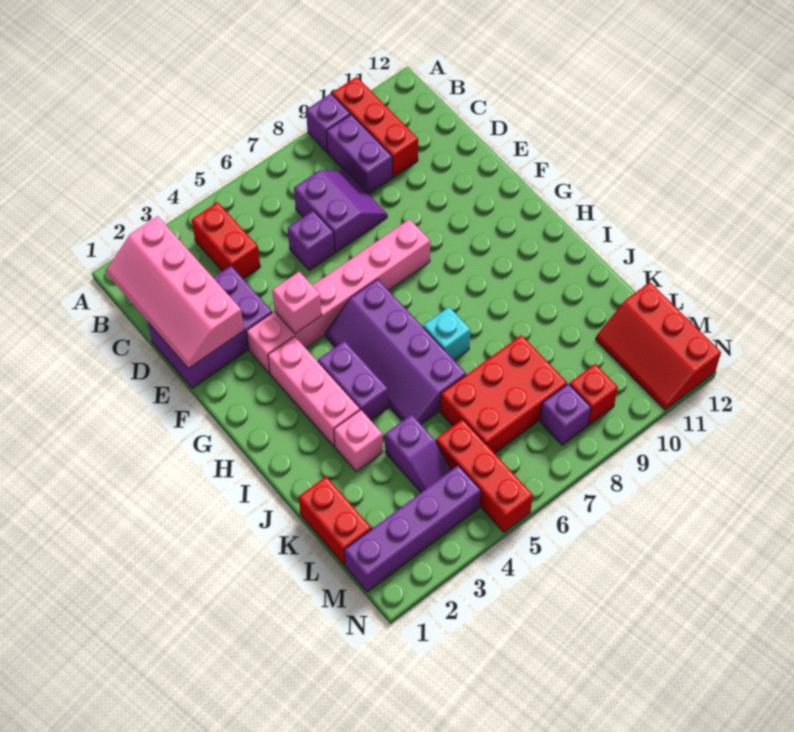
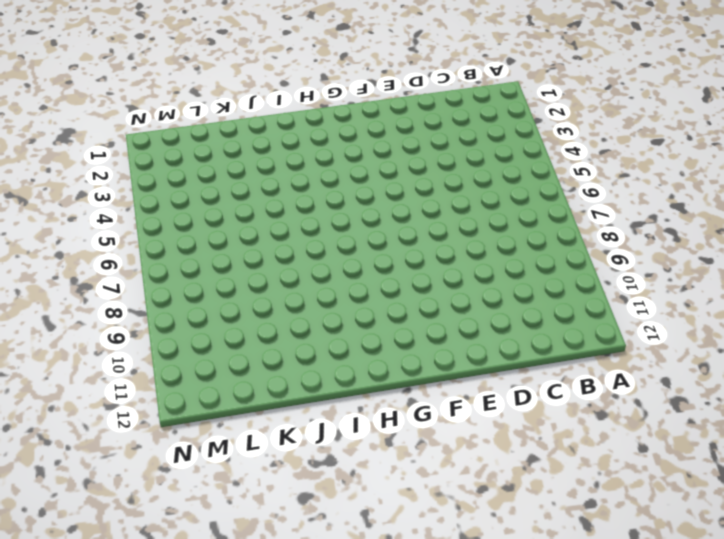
none -> purple brick A9 level 1
none -> red brick A10:C10 level 1
none -> red brick B4:C4 level 1

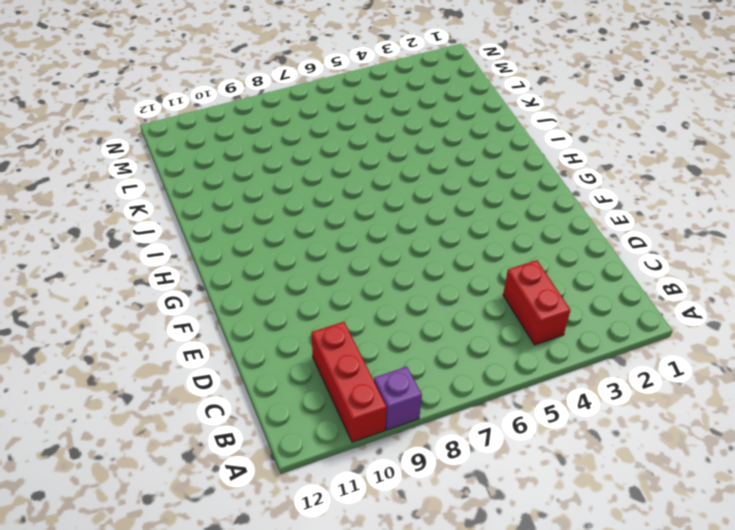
none -> purple brick B9:C9 level 1
none -> purple slope C7:D8 level 1 top 7
none -> purple brick D1:E3 level 1

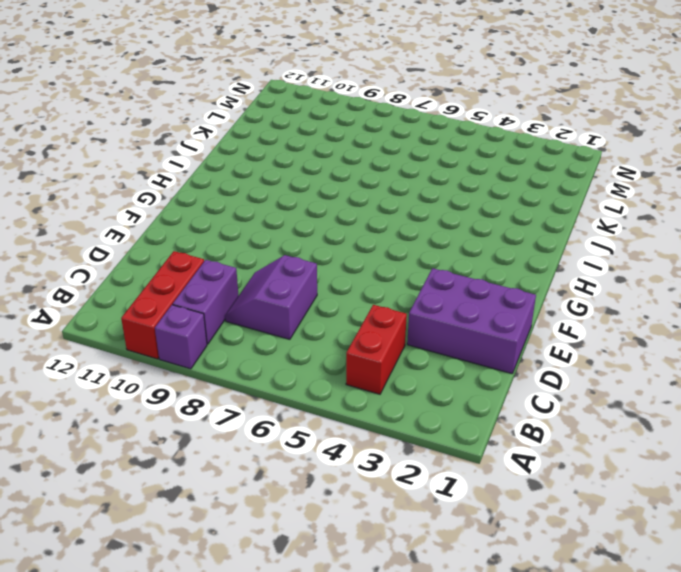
none -> purple brick D6 level 1
none -> pink brick F3:F8 level 1
none -> pink brick G3:I3 level 1

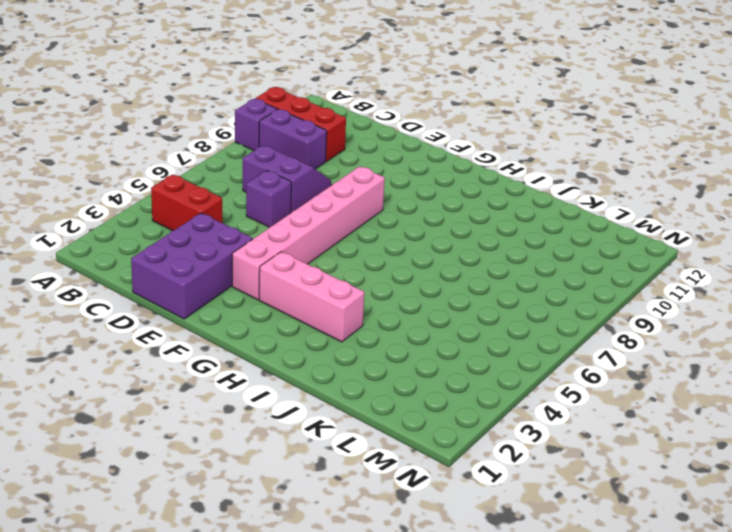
none -> purple slope G5:J6 level 1 top 6
none -> purple brick H4:I4 level 1
none -> cyan brick I7 level 1

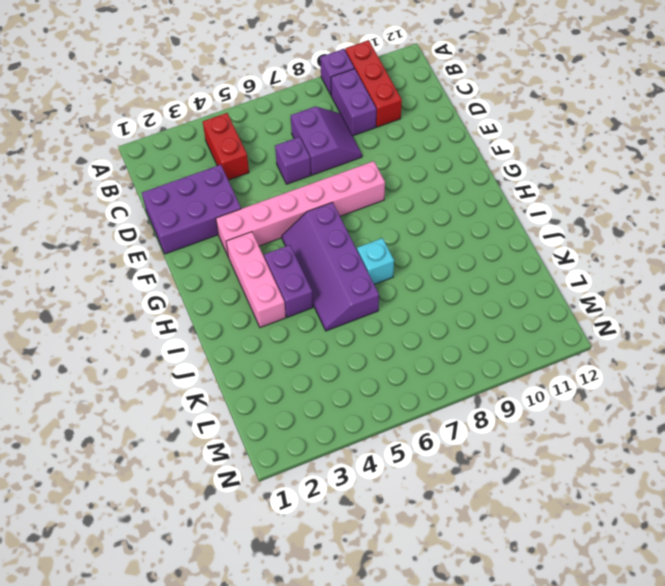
none -> pink brick J3 level 1
none -> red brick K1:L1 level 1
none -> purple slope K4:L4 level 1 top K

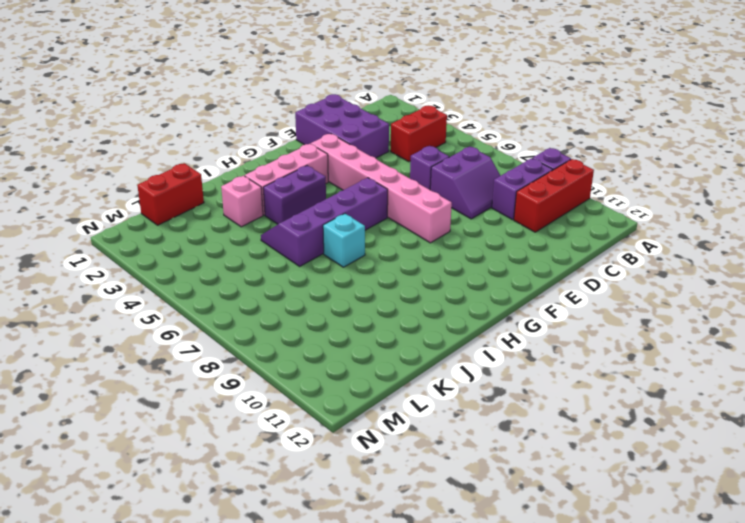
none -> purple slope K4:L4 level 1 top K
none -> red brick K6:L8 level 1
none -> red brick L5:N5 level 1

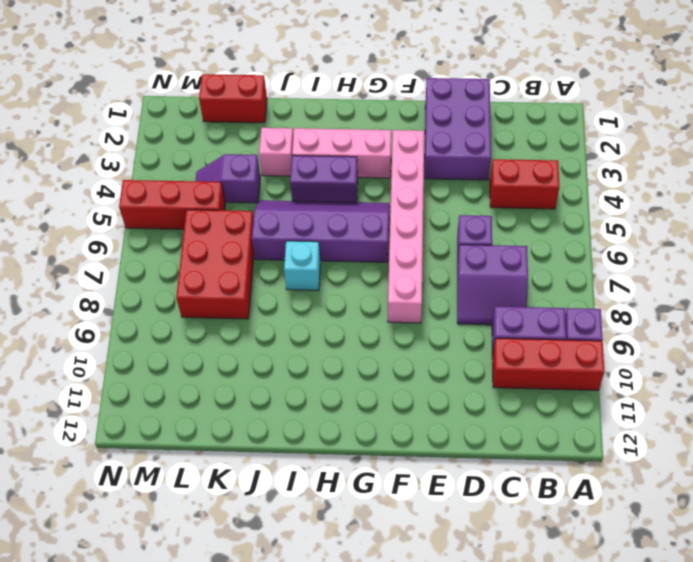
none -> red slope L11:N12 level 1 top 12
none -> purple brick M1:M4 level 1
none -> purple brick M8 level 1

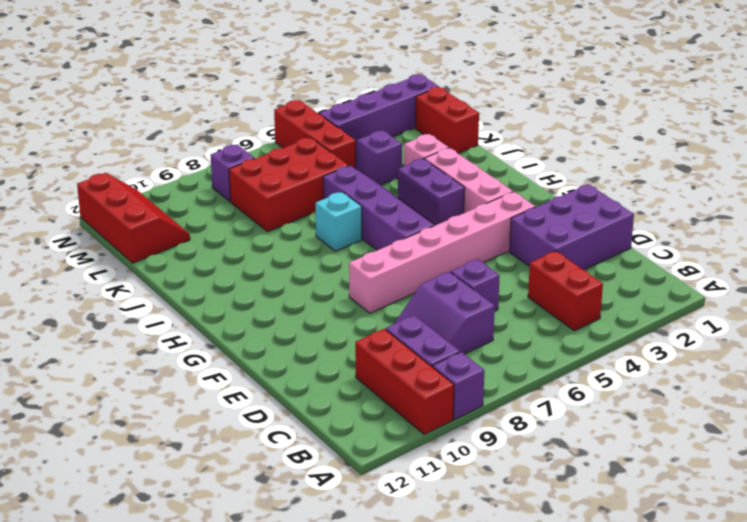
none -> red brick M9 level 1
none -> pink slope B1:E2 level 2 top 2
none -> pink brick F4 level 2

